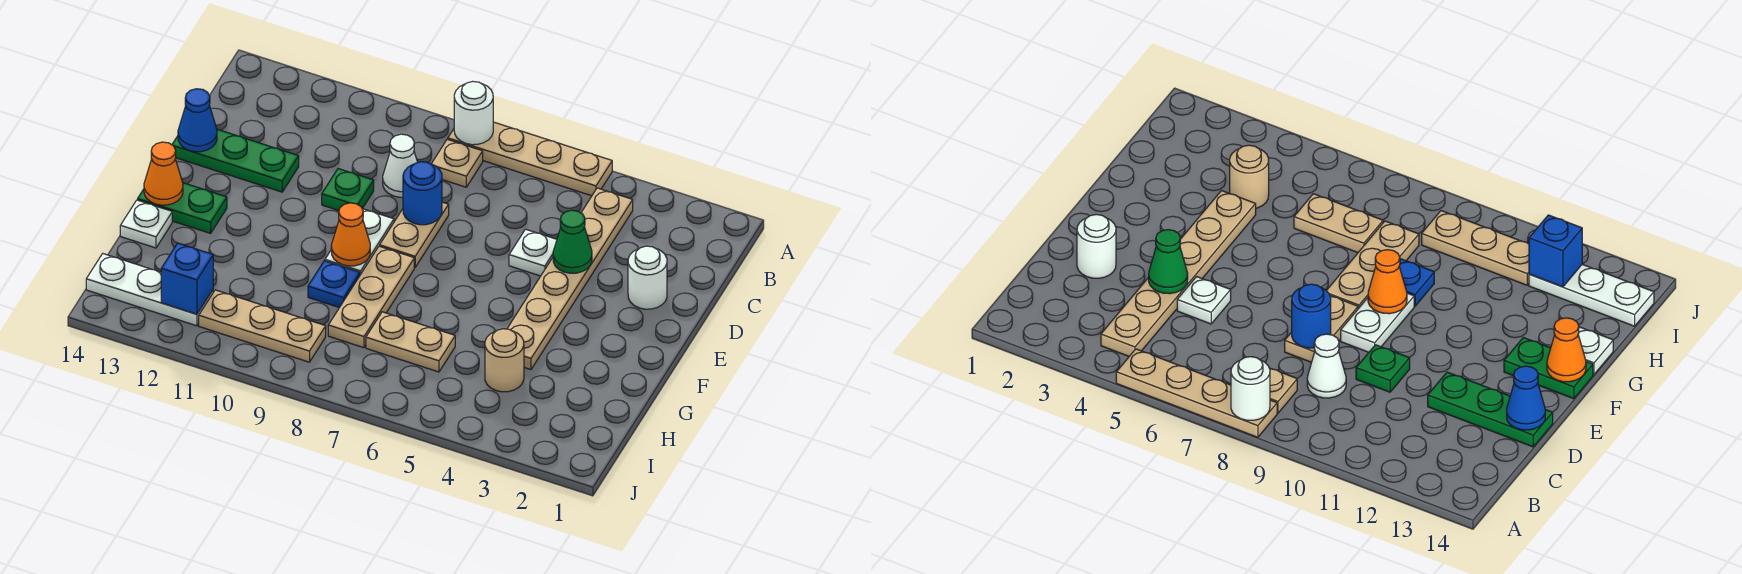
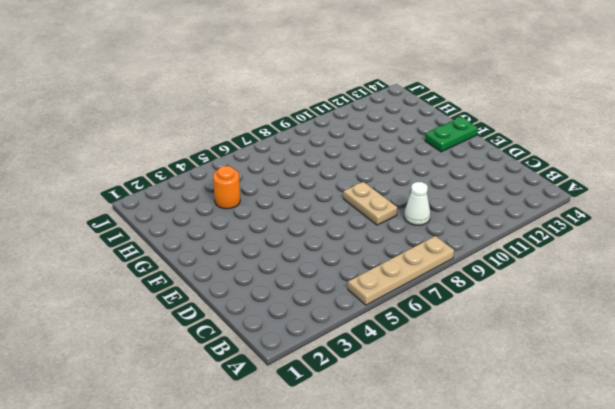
orange round brick H4 level 1 -> tan round brick H4 level 1
none -> tan plate B4:G4 level 1
none -> tan plate B8 level 1
none -> white round brick D2 level 1

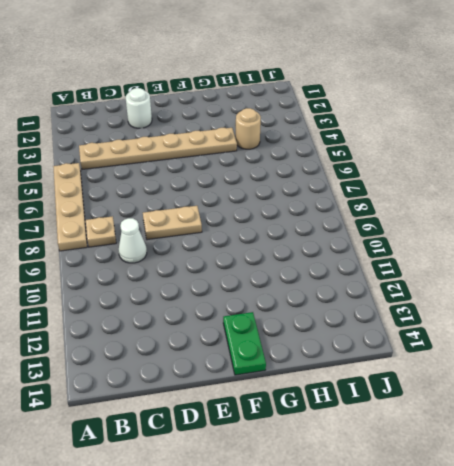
none -> white plate D5 level 1
none -> green plate D10 level 1
none -> green plate D12:D14 level 1

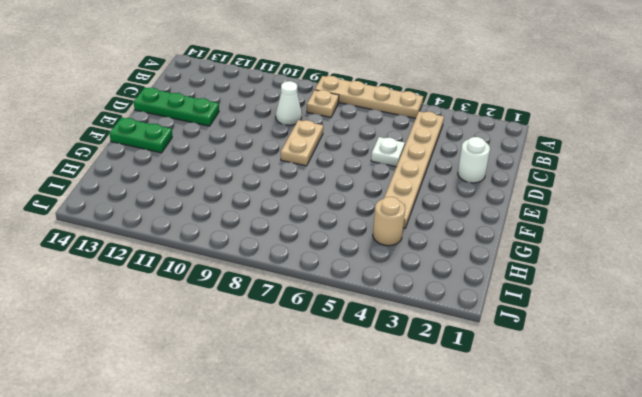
none -> green plate D10 level 1
none -> white plate E9:F9 level 1
none -> tan plate F8:H8 level 1

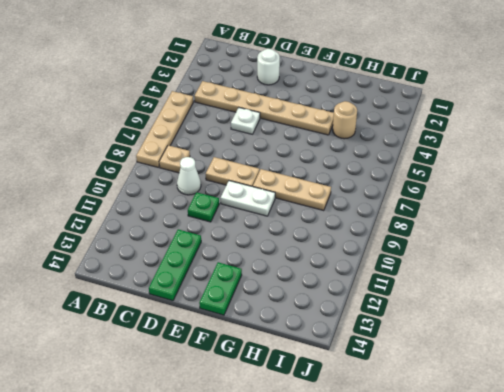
none -> blue plate G9 level 1
none -> white plate G14 level 1
none -> tan plate H6:H7 level 1

